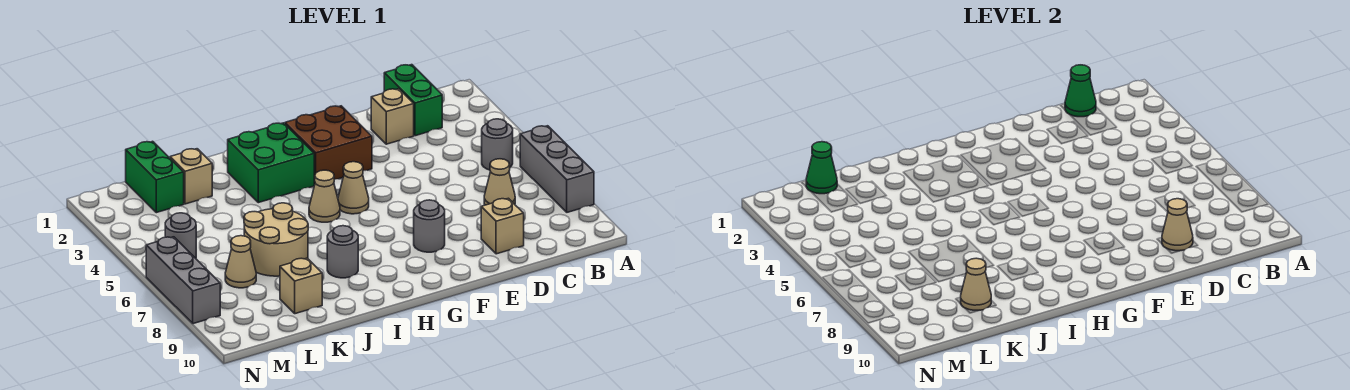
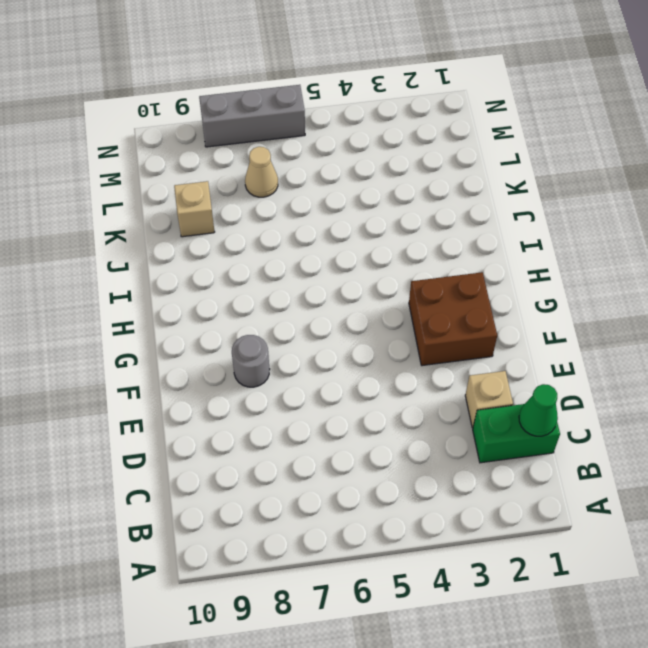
none -> grey brick A6:A8 level 1
none -> grey round brick B5 level 1
none -> tan cone C7 level 1

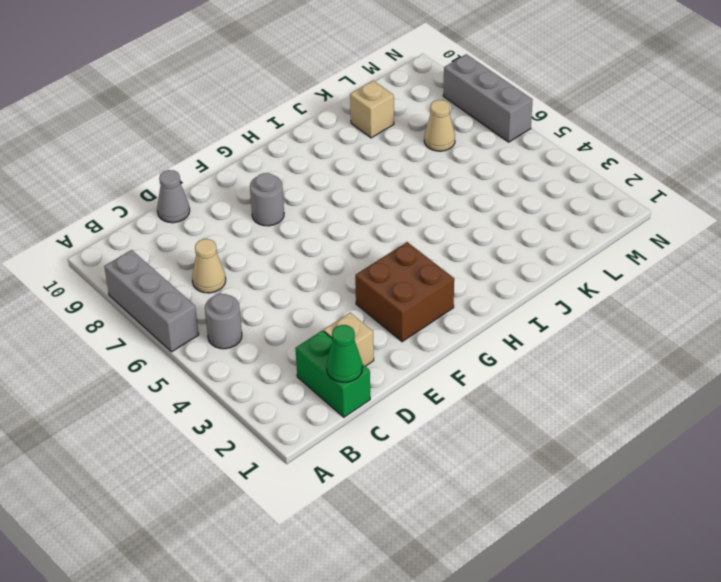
grey cone D10 level 1 -> none
none -> tan brick D9 level 1
none -> tan cone G5 level 1
none -> green brick H2:I3 level 1

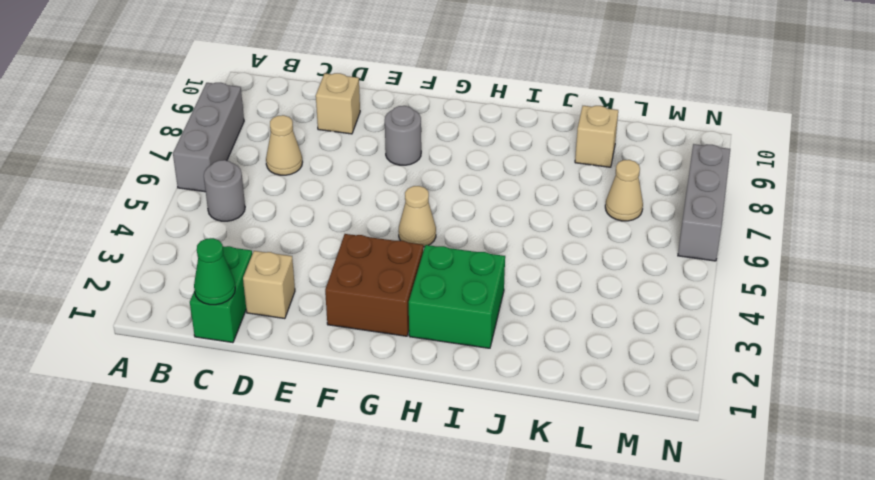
none -> tan cone H5 level 1
none -> grey round brick I8 level 1
none -> tan round brick J6:K7 level 1

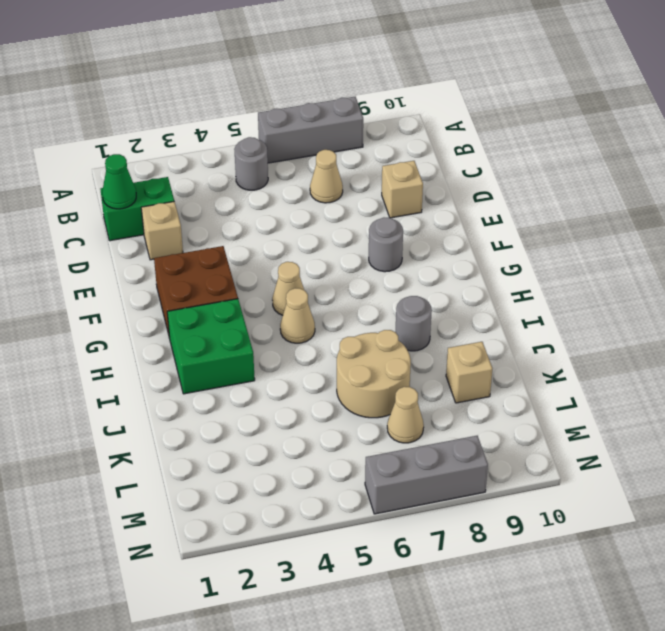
none -> tan brick K2 level 1
none -> green brick L1:L2 level 1
none -> grey round brick M5 level 1

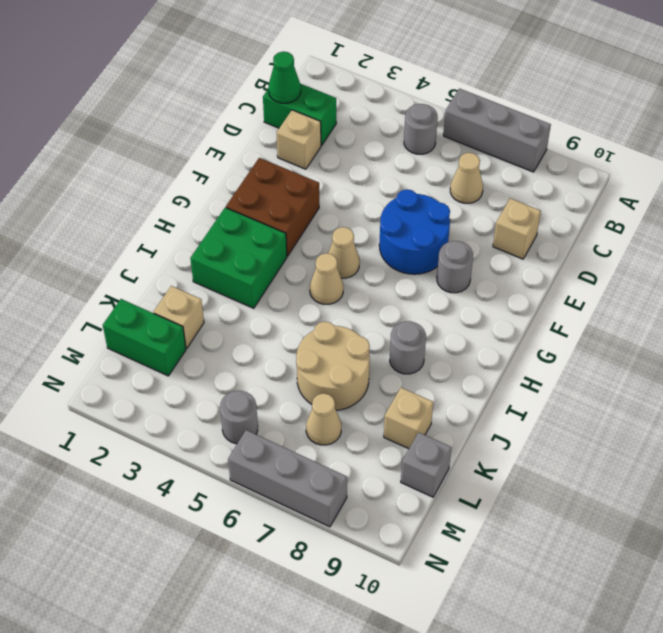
blue round brick E6:F7 level 1 -> none
grey brick L10 level 1 -> none
none -> tan cone D9 level 2
none -> tan cone K9 level 2
none -> green cone L1 level 2

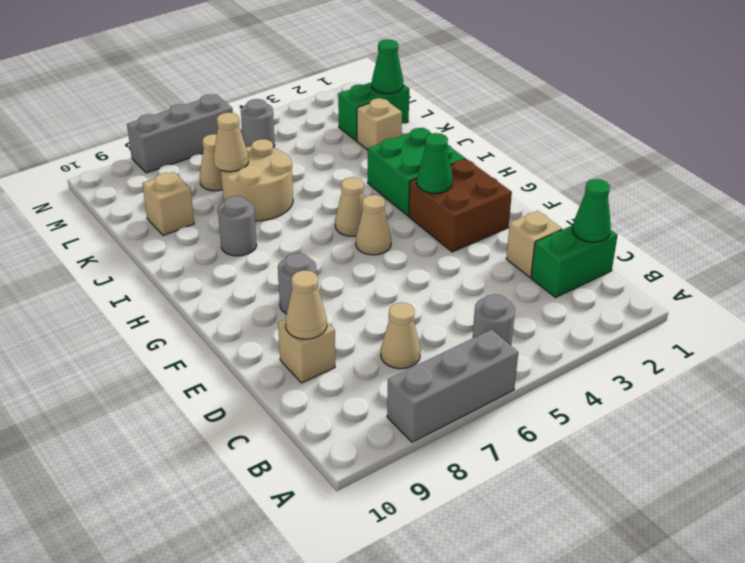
green cone G3 level 2 -> none
tan cone K7 level 2 -> tan cone K9 level 2

